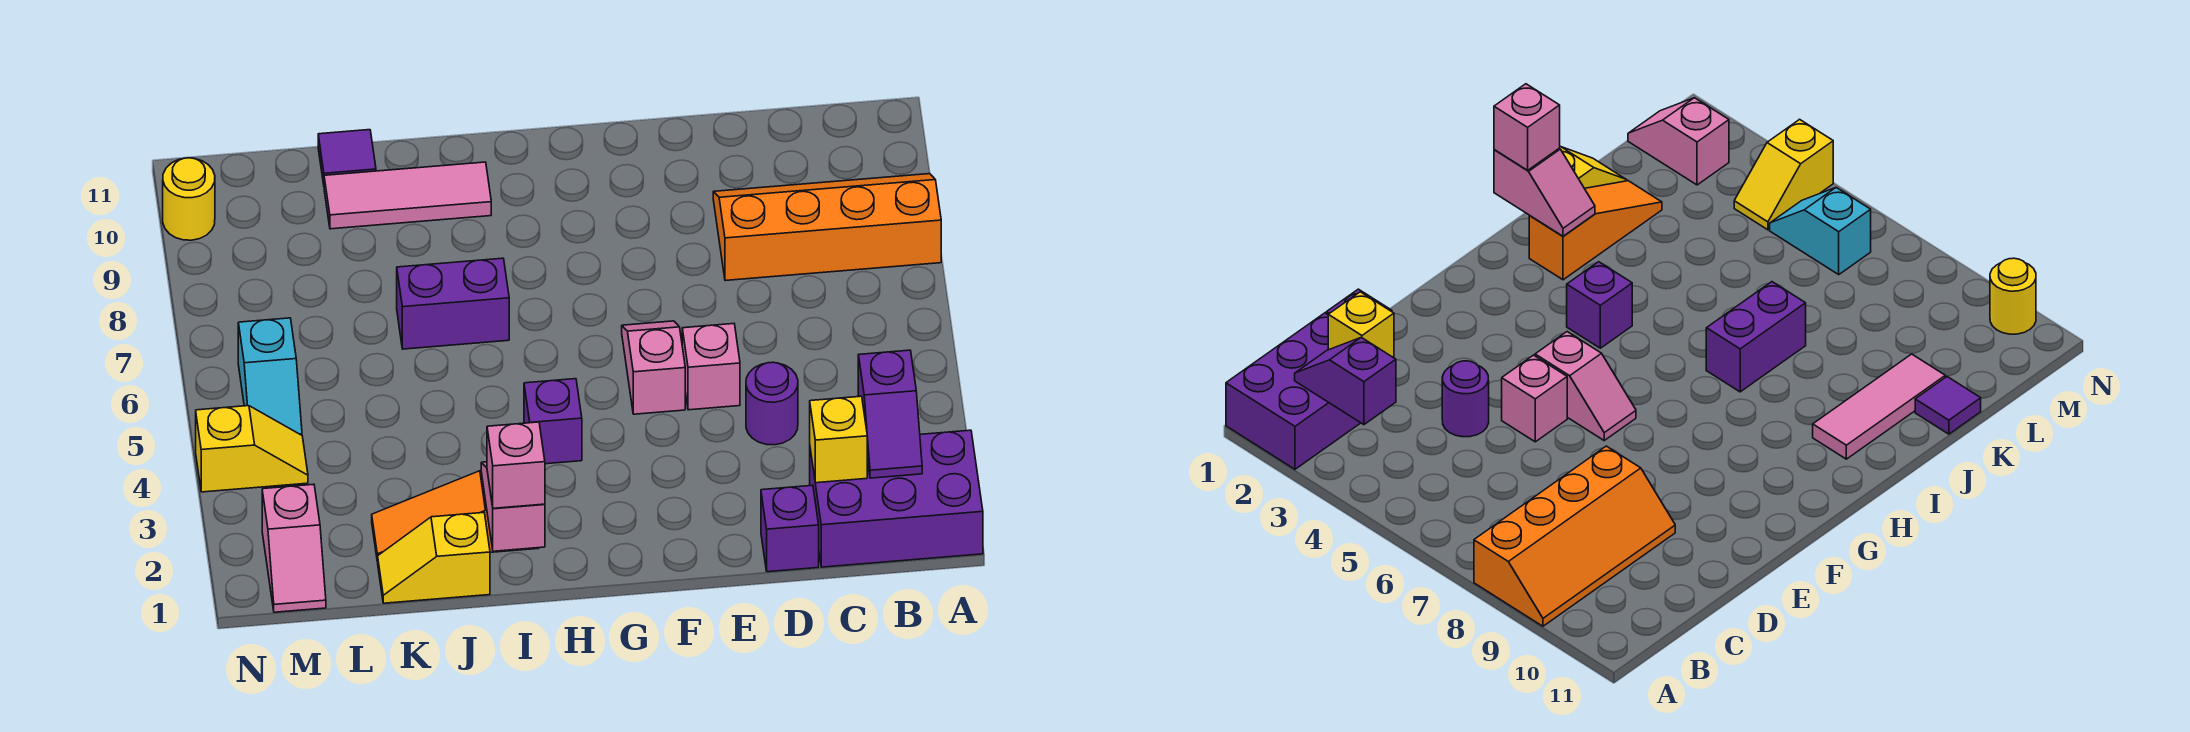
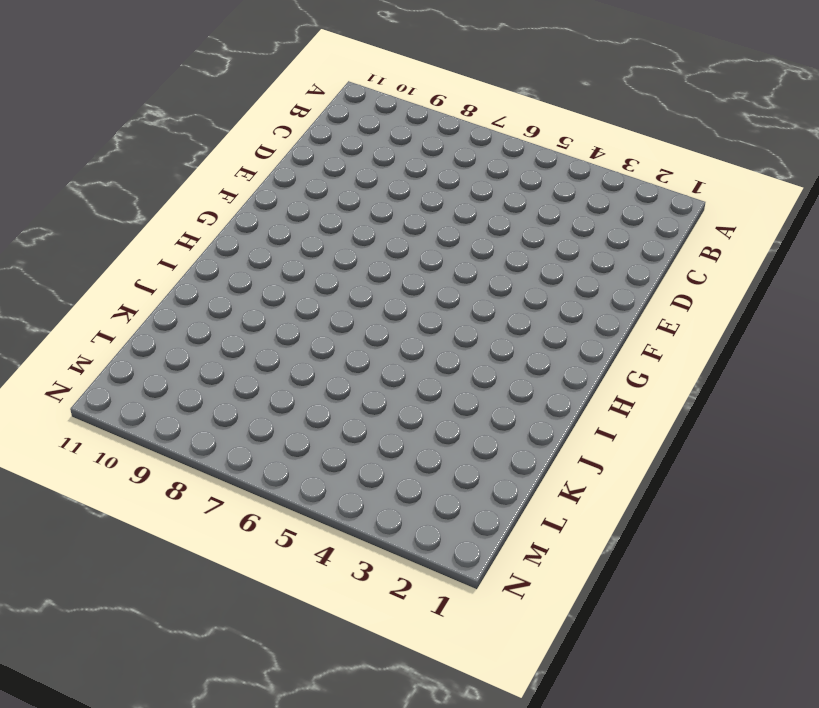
none -> purple brick A1:C2 level 1
none -> orange slope A8:D9 level 1 top 8
none -> purple brick D1 level 1

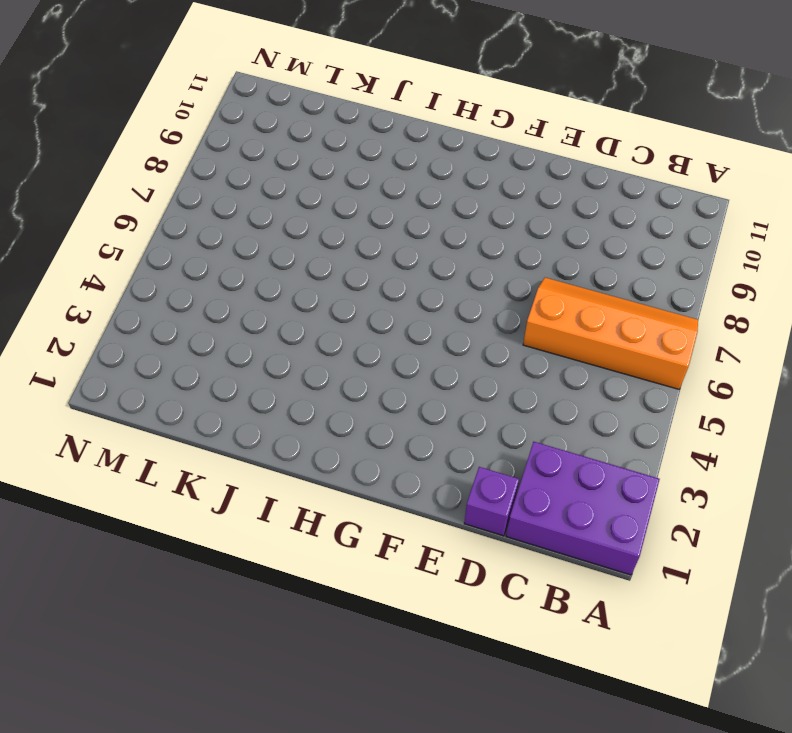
orange slope A6:D7 level 1 top 6 -> orange slope A8:D9 level 1 top 8
none -> purple round brick D4 level 1
none -> pink brick E5 level 1
none -> pink slope F5:F6 level 1 top 5

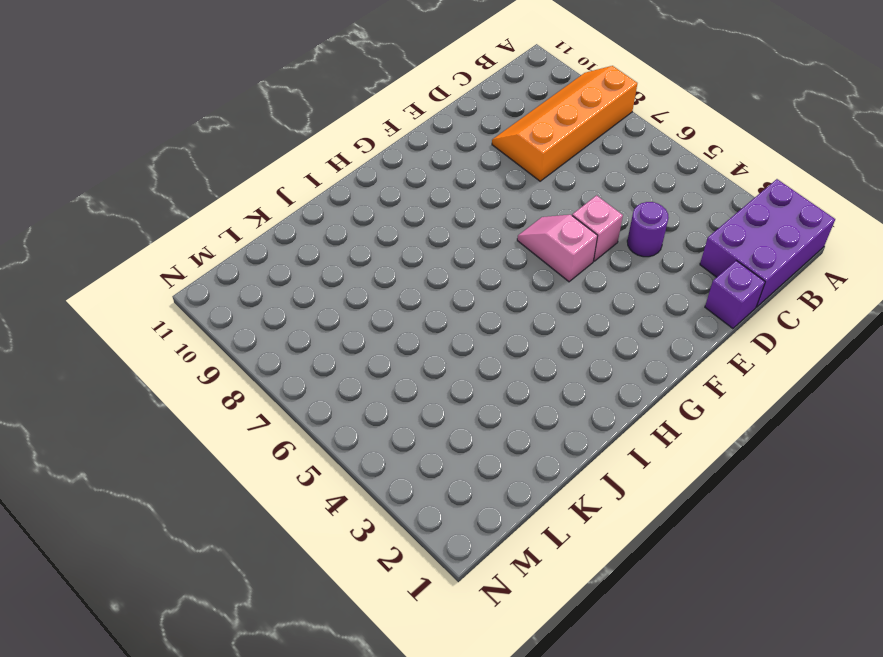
none -> purple brick H4 level 1
none -> orange slope I2:K2 level 1 top I
none -> purple brick I7:J7 level 1

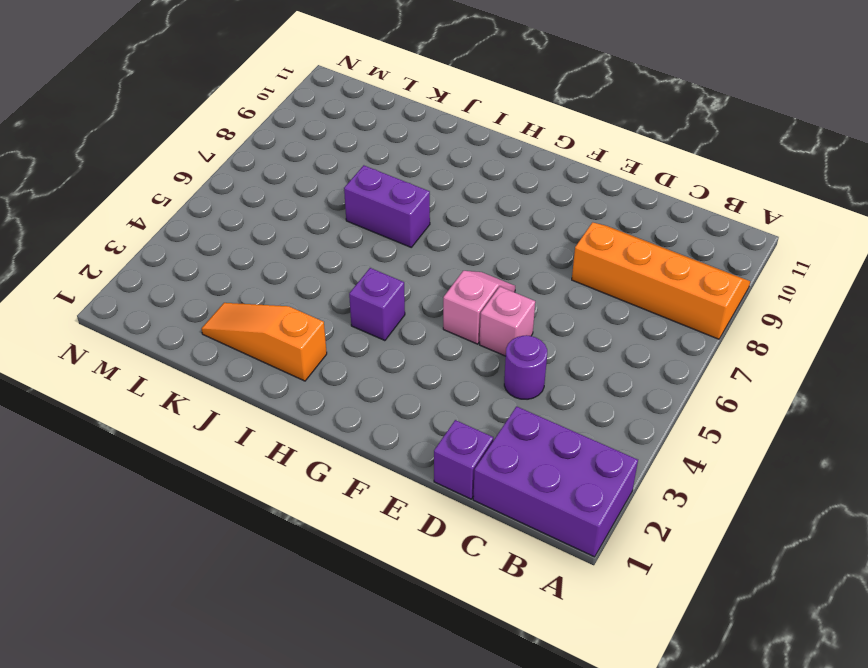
none -> pink tile I10:K10 level 1
none -> yellow slope J1:K1 level 1 top J
none -> purple tile K11 level 1

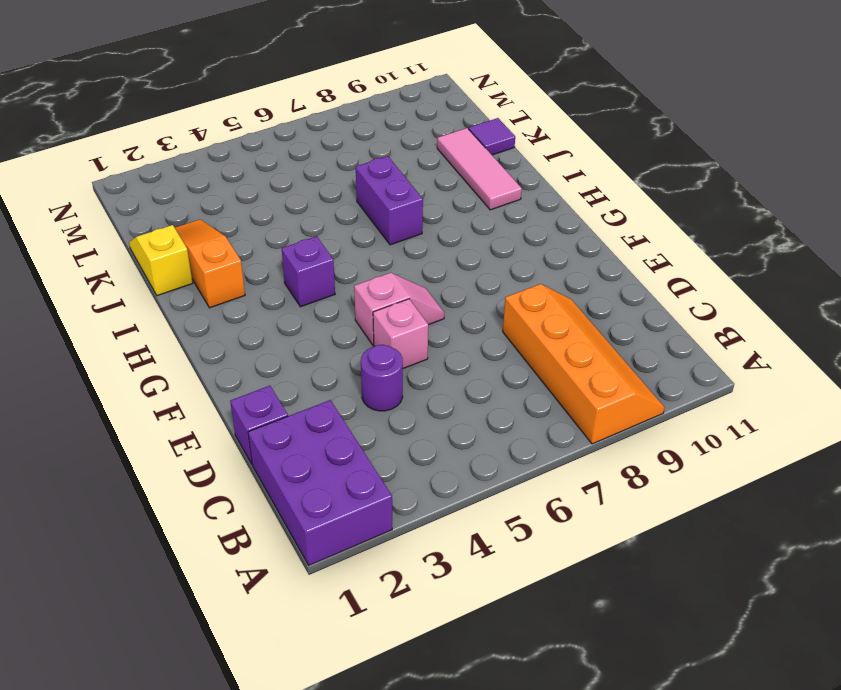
none -> pink slope M1:M2 level 1 top 2
none -> yellow slope M4:N4 level 1 top N
none -> cyan slope M5:M6 level 1 top 6

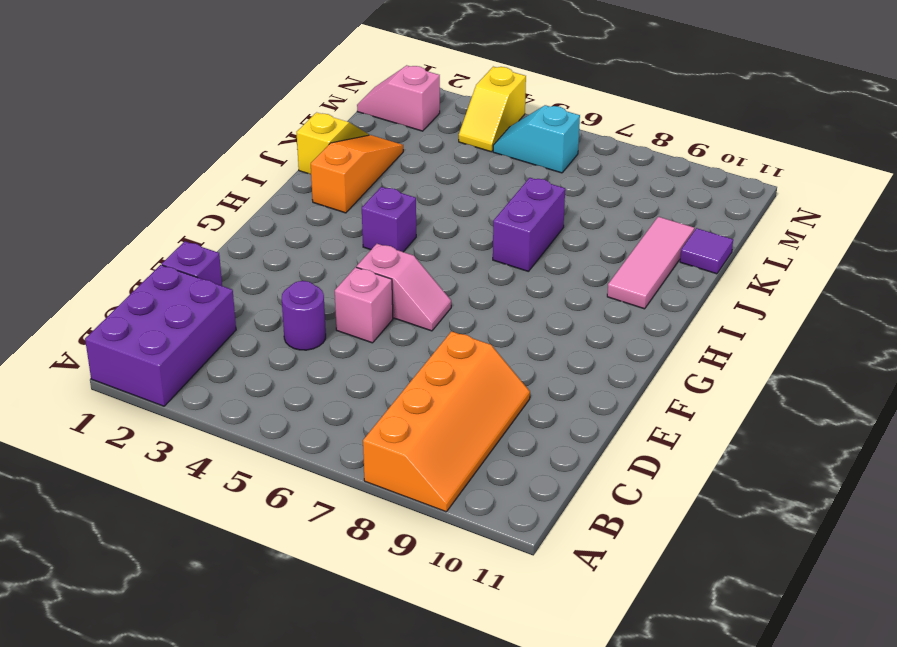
none -> yellow round brick N10 level 1
none -> purple slope B2:B3 level 2 top 3
none -> yellow brick C2 level 2

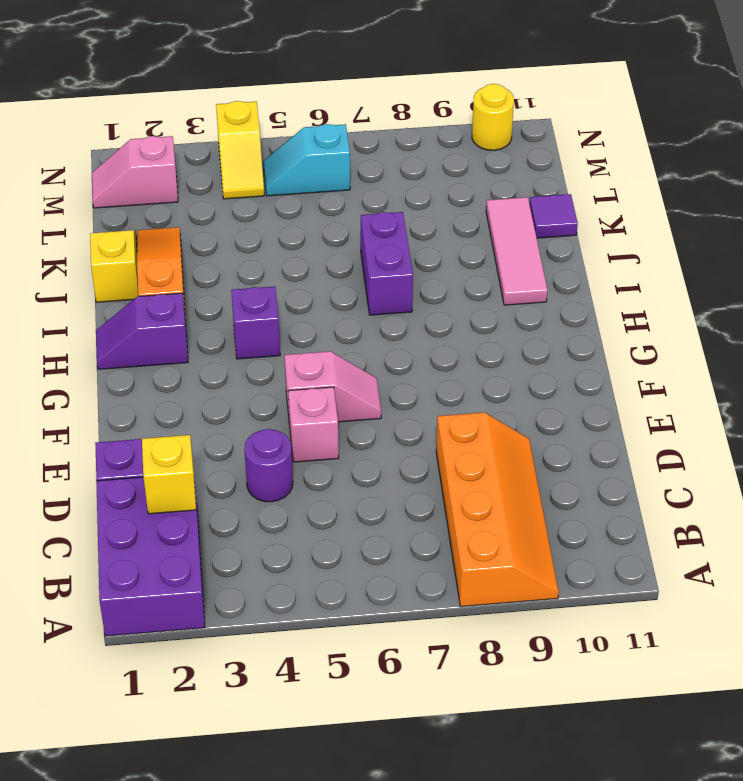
purple slope H1:H2 level 1 top 2 -> purple slope B2:B3 level 2 top 3
none -> pink slope I1:I2 level 2 top 1
none -> pink brick I1 level 3

